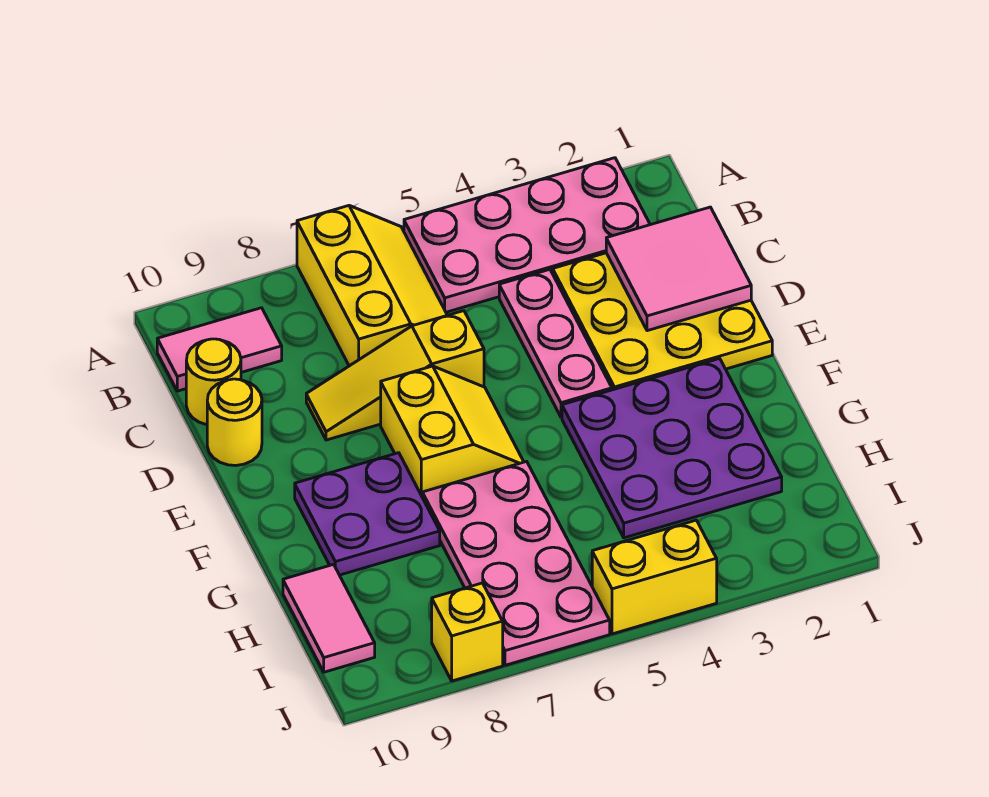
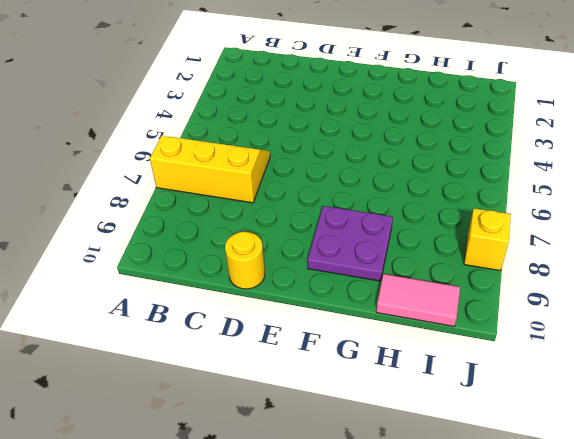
none -> pink plate A2:B5 level 1
none -> pink tile B9:B10 level 1
none -> yellow plate C1:E3 level 1

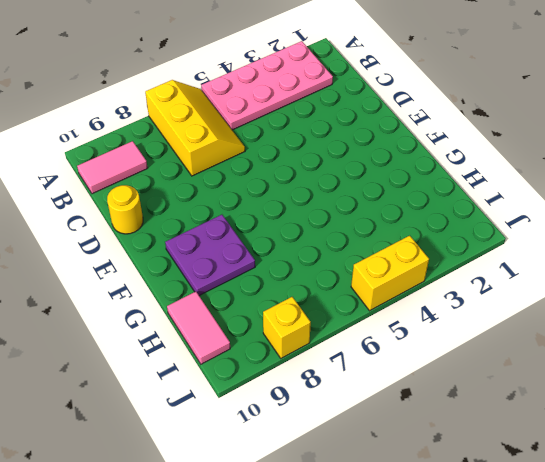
none -> yellow plate C1:E3 level 1
none -> pink plate C4:E4 level 1
none -> yellow round brick C10 level 1

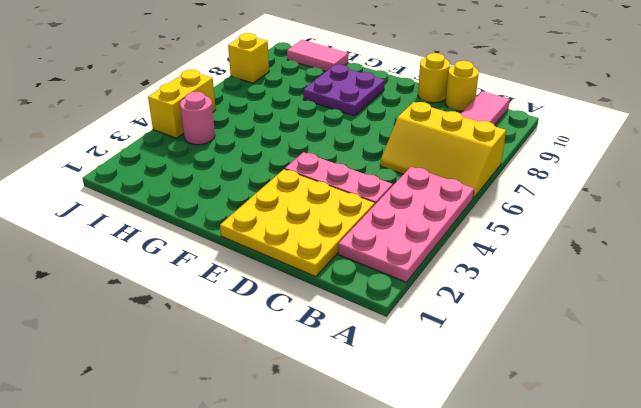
pink round brick I4 level 1 -> none
none -> yellow slope D6:D8 level 1 top 6
none -> yellow slope E6:F7 level 1 top 7
none -> purple plate F2:H4 level 1

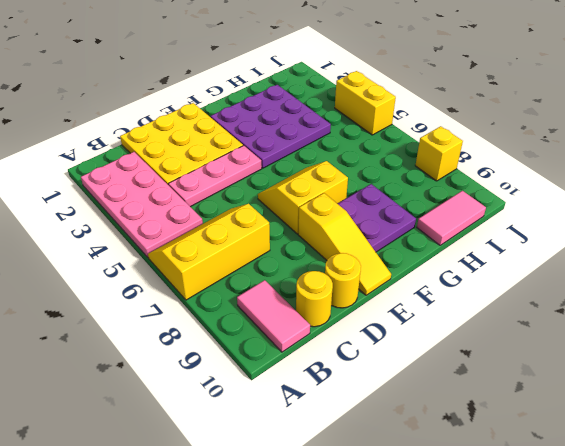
yellow slope E8:E10 level 1 top 8 -> yellow slope D6:D8 level 1 top 6
none -> pink plate G6:J7 level 1
none -> pink tile C1:D2 level 2

